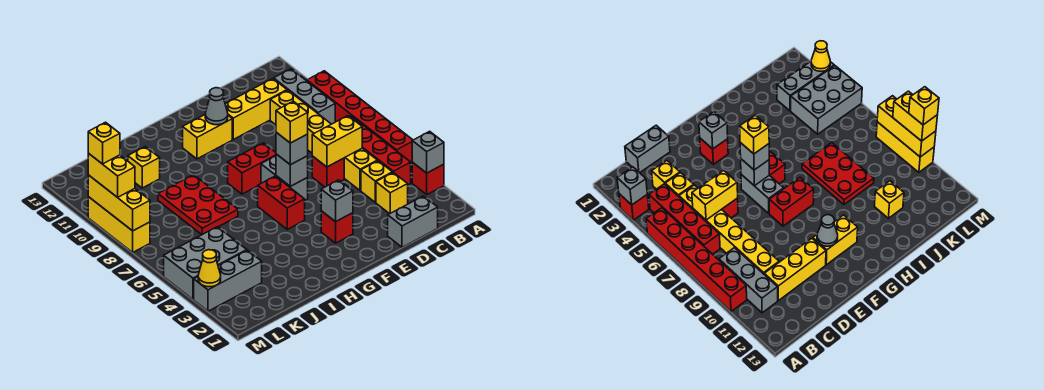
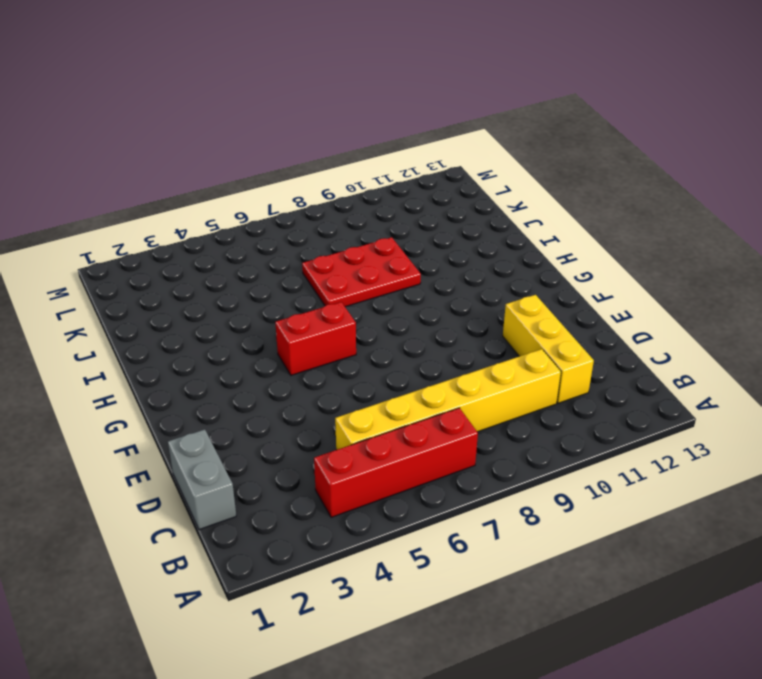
none -> red brick A3 level 1
none -> red brick A5:A10 level 1
none -> grey brick B9:B11 level 1
none -> yellow brick C3 level 1

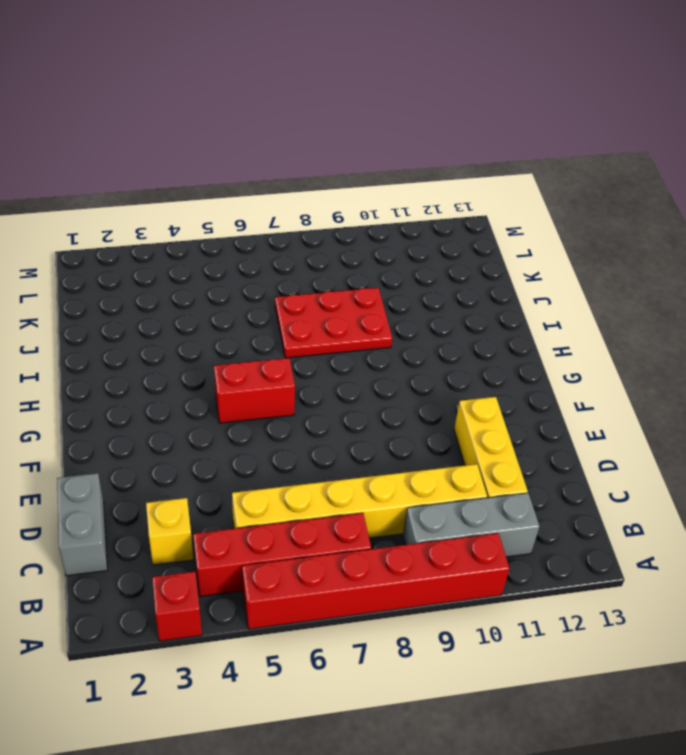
none -> yellow brick C4 level 1
none -> red brick D6 level 1
none -> red brick F3 level 1
none -> grey brick F6:F7 level 1

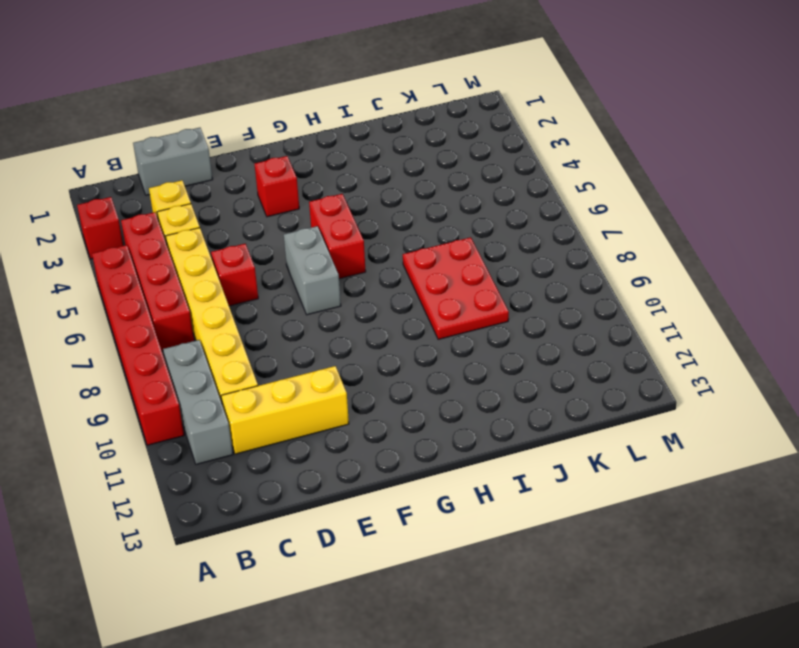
none -> red brick F8:G8 level 1
none -> yellow brick F11:G11 level 1
none -> yellow brick J11 level 1
none -> grey brick K3:M3 level 1

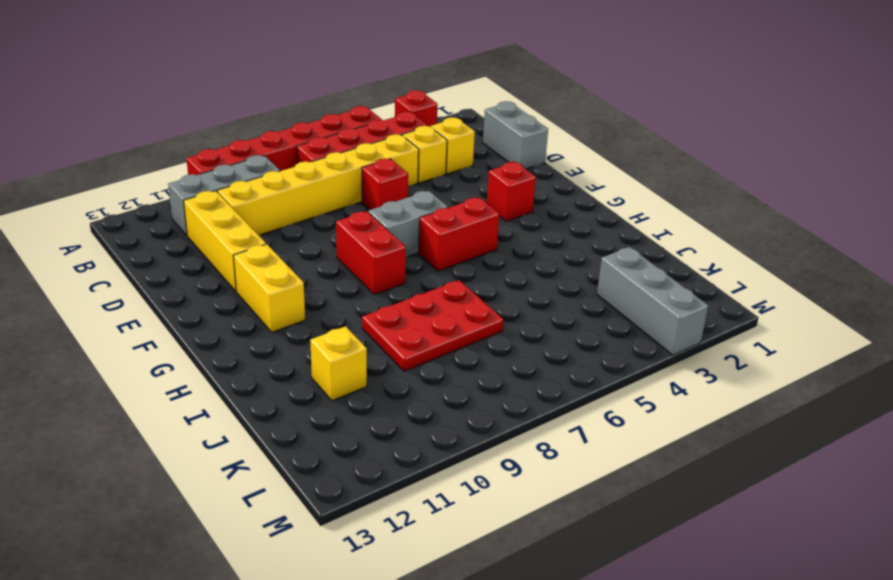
none -> grey brick K4:M5 level 1
none -> yellow brick M8:M10 level 1
none -> grey brick A3 level 2
none -> yellow brick C6:D6 level 2

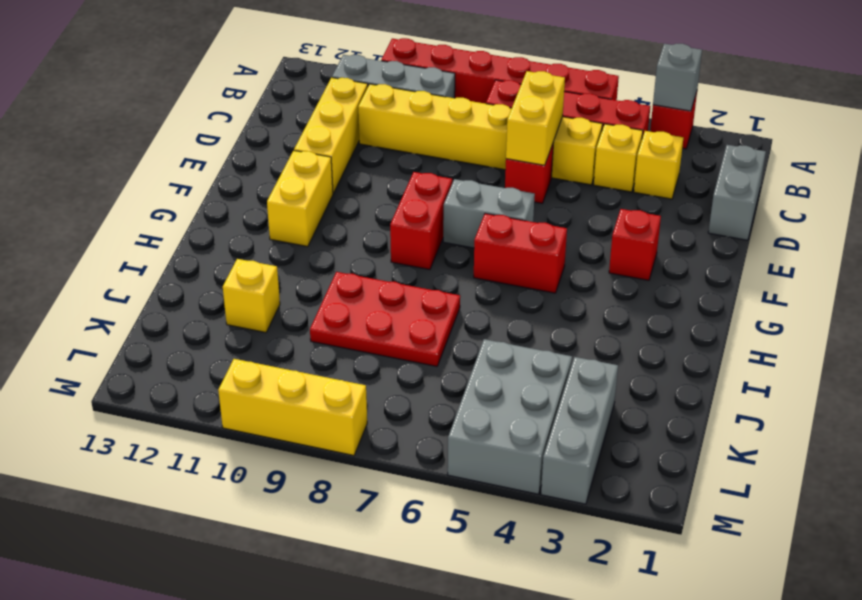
none -> grey brick F3 level 2
none -> grey brick F6 level 2
none -> grey cone F11 level 2
none -> yellow cone M3 level 2

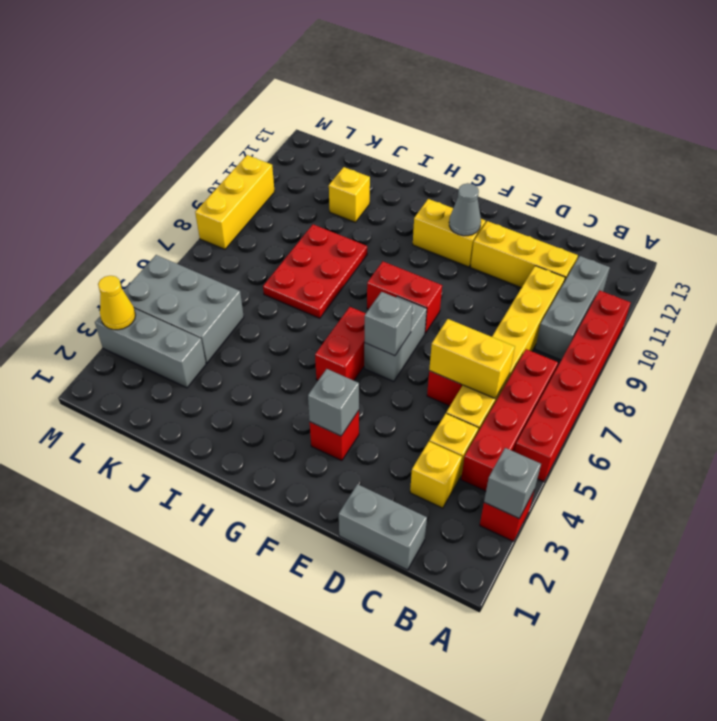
none -> yellow brick M8:M10 level 2
none -> grey brick F6 level 3
none -> yellow brick M9:M10 level 3
none -> yellow brick F6 level 4

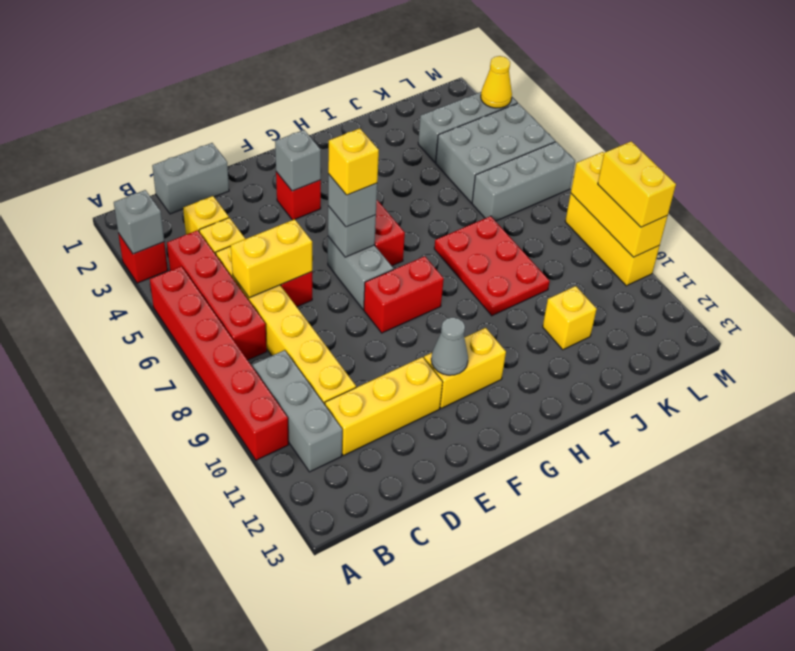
grey brick K6:M6 level 1 -> none
none -> yellow brick M10 level 4

